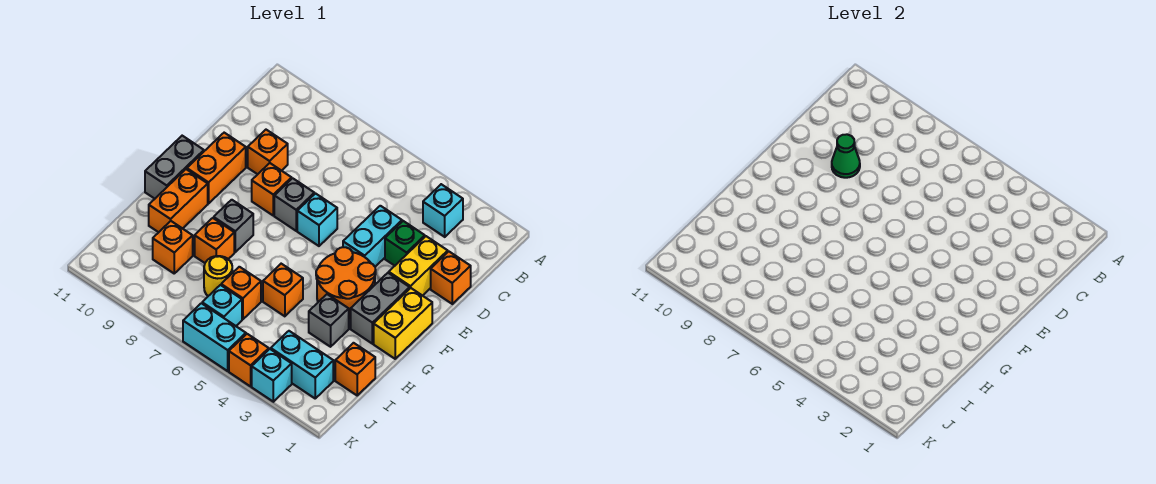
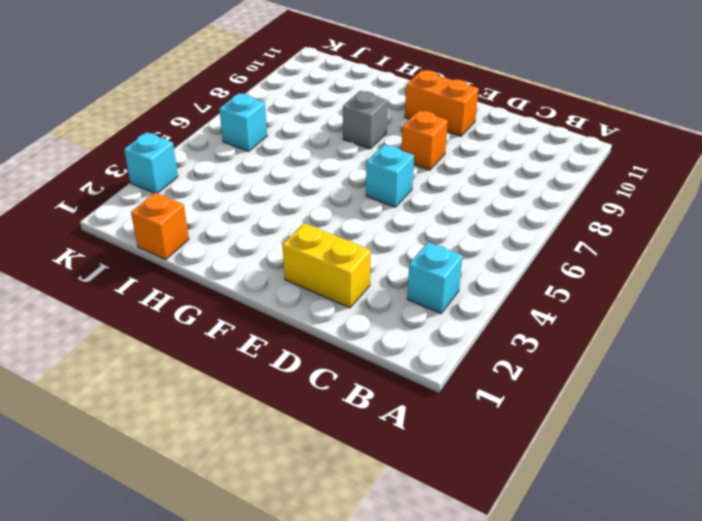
none -> orange brick D1 level 1
none -> green brick D3 level 1
none -> cyan brick D4:E4 level 1

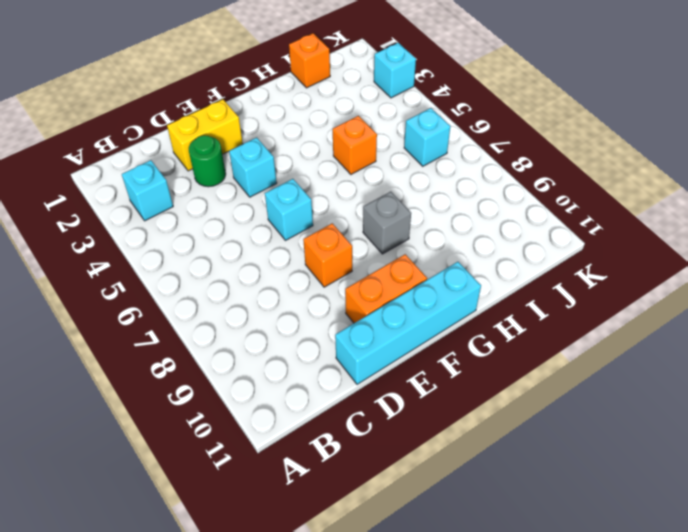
green round brick D3 level 1 -> green brick D3 level 1
cyan brick D11:G11 level 1 -> grey brick F11:G11 level 1
cyan brick E4 level 1 -> cyan brick D4:E4 level 1
none -> orange brick D1 level 1
none -> orange brick D9 level 1
none -> grey brick E7 level 1

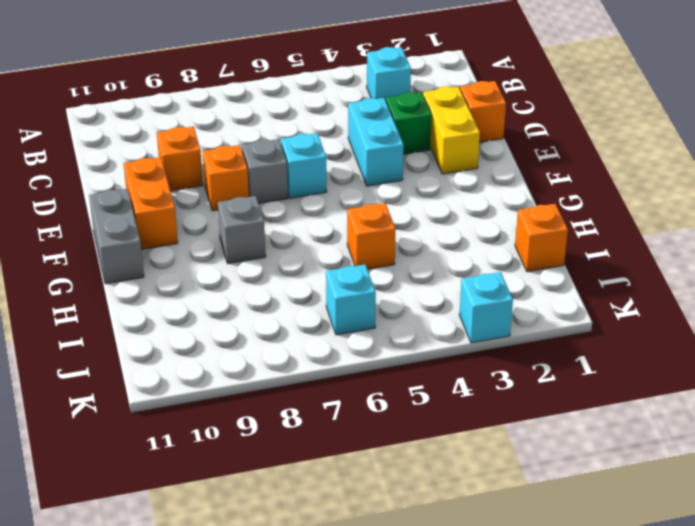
none -> yellow brick F1:G1 level 1
none -> grey brick F2:G2 level 1
none -> orange round brick F3:G4 level 1

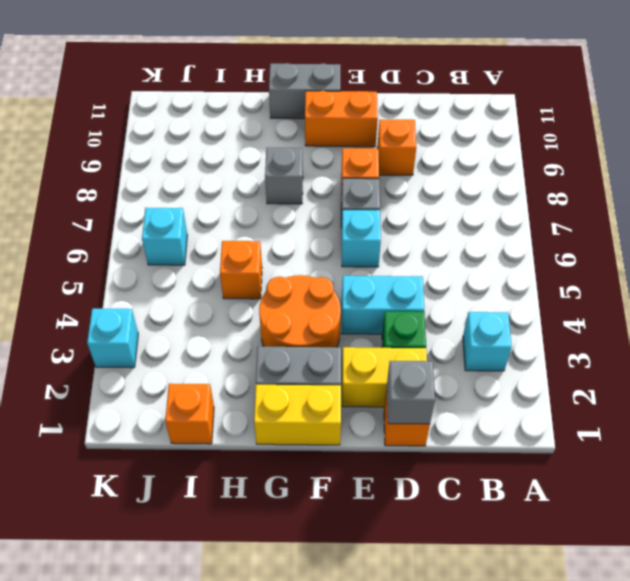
grey brick D1 level 2 -> grey brick H3 level 1
none -> orange brick G10:H10 level 1
none -> orange brick H8 level 1
none -> orange brick I6 level 1

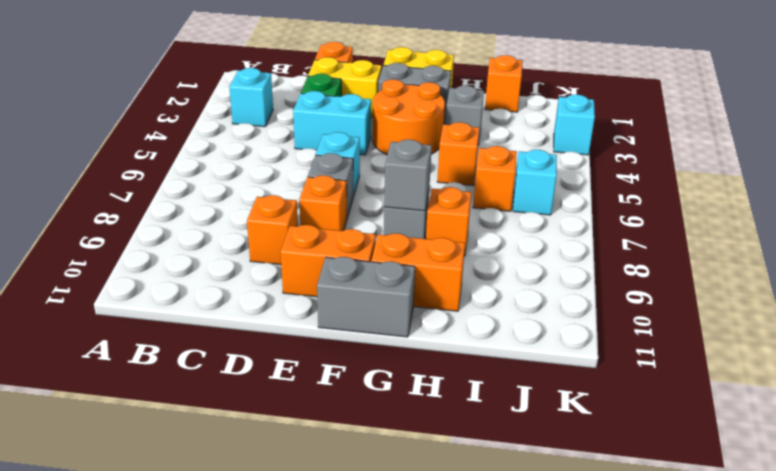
grey brick G8 level 2 -> none
none -> yellow round brick I7 level 1
none -> orange brick I9 level 1
none -> cyan brick J2:J3 level 1

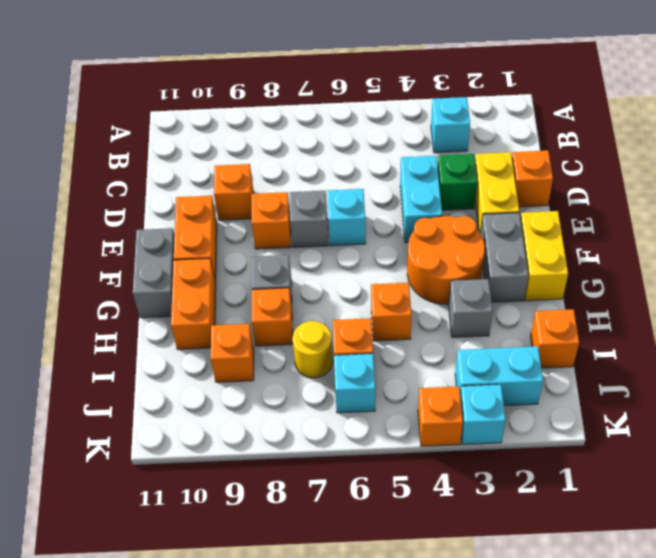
none -> cyan brick K5:K6 level 1
none -> green cone D9 level 2

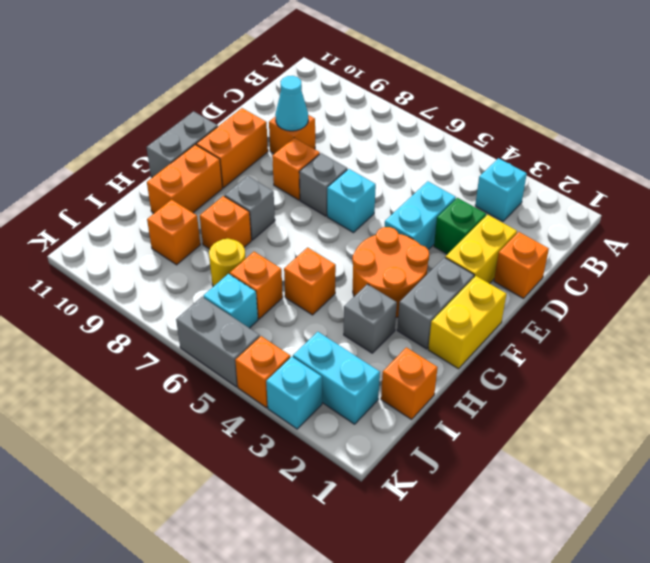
cyan cone D9 level 2 -> green cone D9 level 2
grey brick K5:K6 level 1 -> cyan brick K5:K6 level 1

